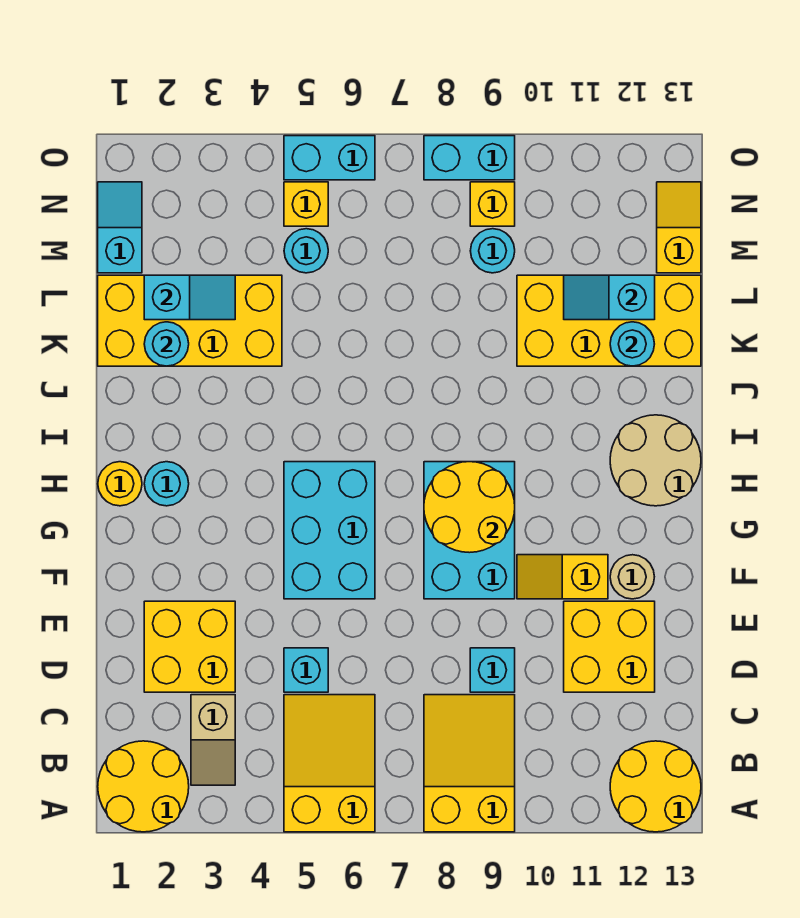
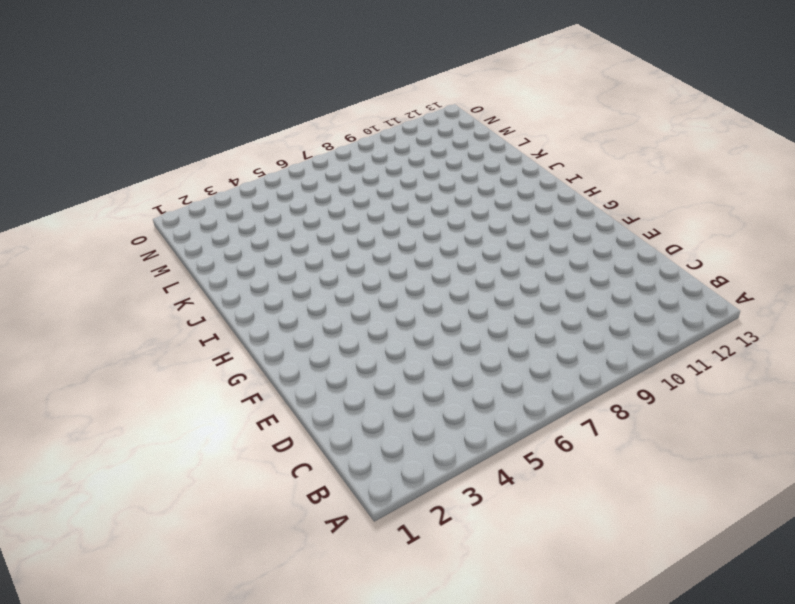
none -> yellow round brick A1:B2 level 1
none -> yellow slope A5:C6 level 1 top A
none -> yellow slope A8:C9 level 1 top A
none -> yellow round brick A12:B13 level 1

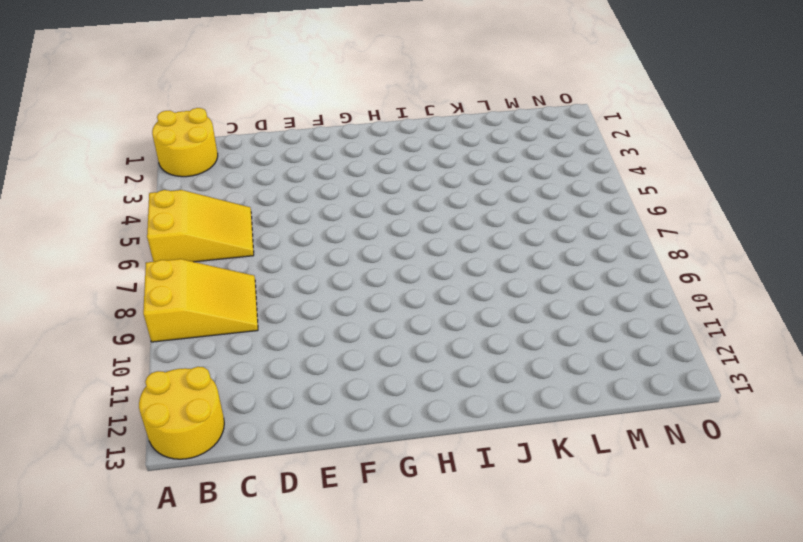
none -> tan slope B3:C3 level 1 top C
none -> yellow brick D2:E3 level 1
none -> cyan brick D5 level 1
none -> cyan brick D9 level 1

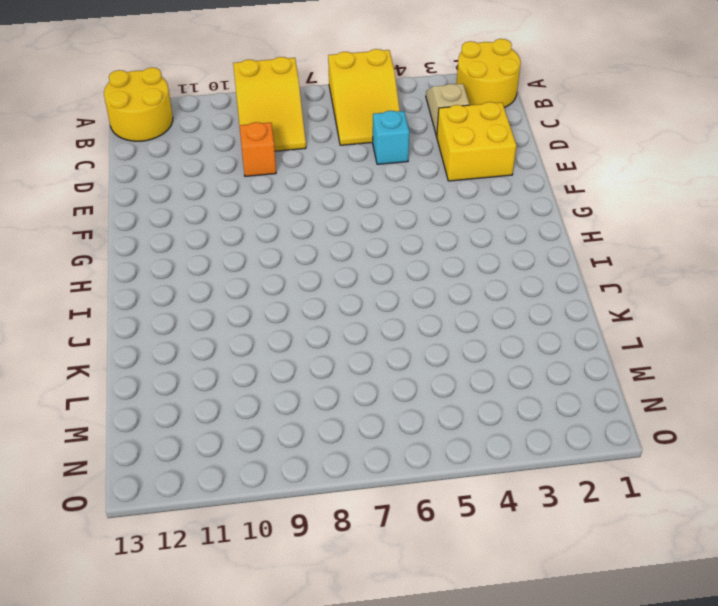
orange brick D9 level 1 -> cyan brick D9 level 1
none -> yellow brick D11:E12 level 1
none -> cyan brick F5:H6 level 1
none -> cyan brick F8:H9 level 1
none -> yellow slope F10:F11 level 1 top 11

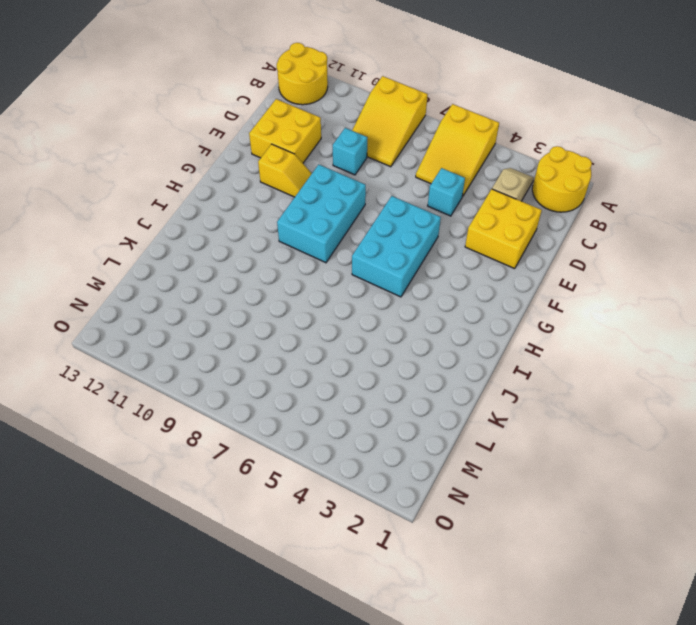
none -> tan round brick F12 level 1
none -> yellow round brick H1 level 1
none -> cyan round brick H2 level 1
none -> tan round brick H12:I13 level 1

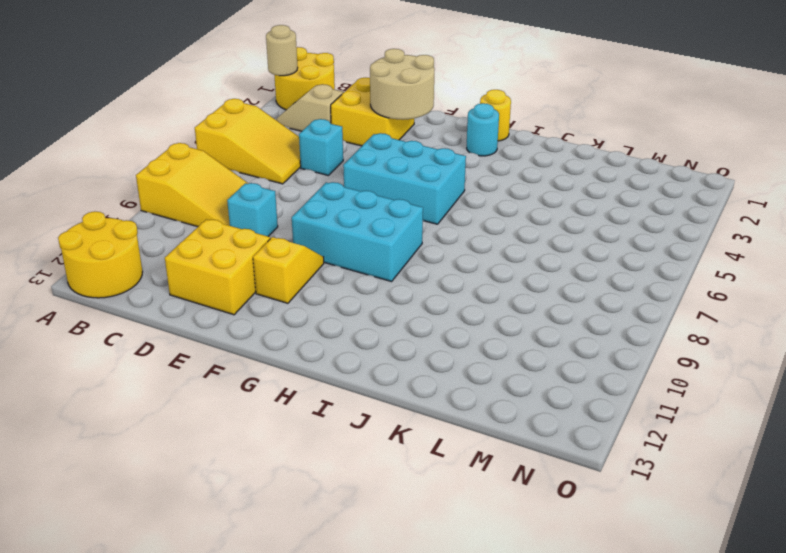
tan round brick A2 level 2 -> tan round brick F12 level 1
tan round brick E2:F3 level 2 -> tan round brick H12:I13 level 1
none -> yellow brick K1:L4 level 1
none -> yellow brick K10:L13 level 1
none -> cyan slope M1:N1 level 1 top M
none -> cyan round brick M5 level 1

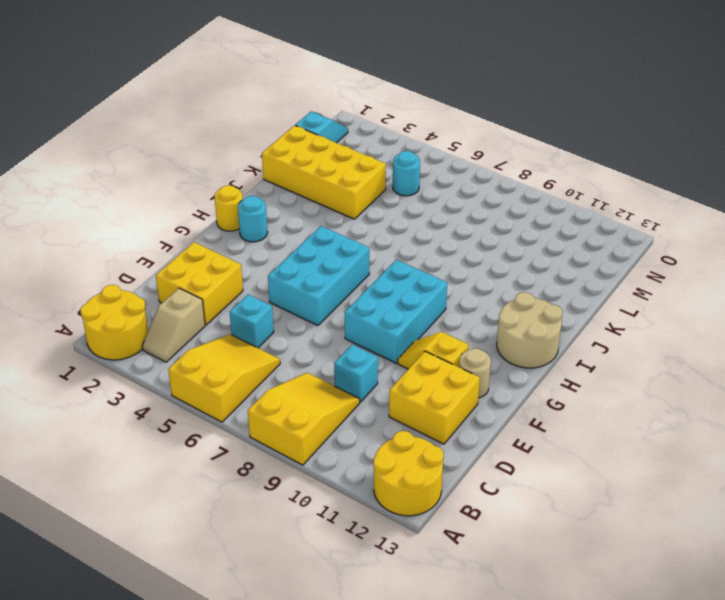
none -> yellow brick K10:L13 level 1
none -> cyan round brick M9 level 1
none -> yellow slope M13:N13 level 1 top M
none -> yellow brick N5 level 1

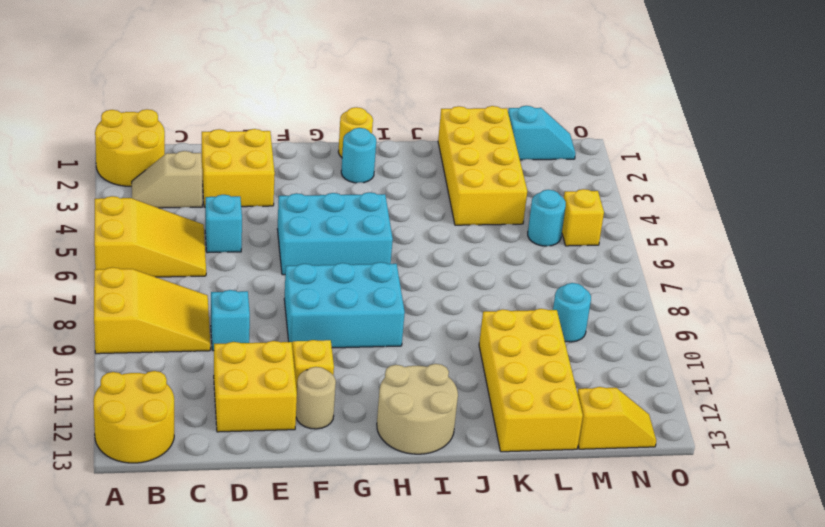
none -> yellow brick N9 level 1
none -> cyan brick O5:O6 level 1
none -> cyan brick O8:O9 level 1
none -> yellow round brick G8:H9 level 2

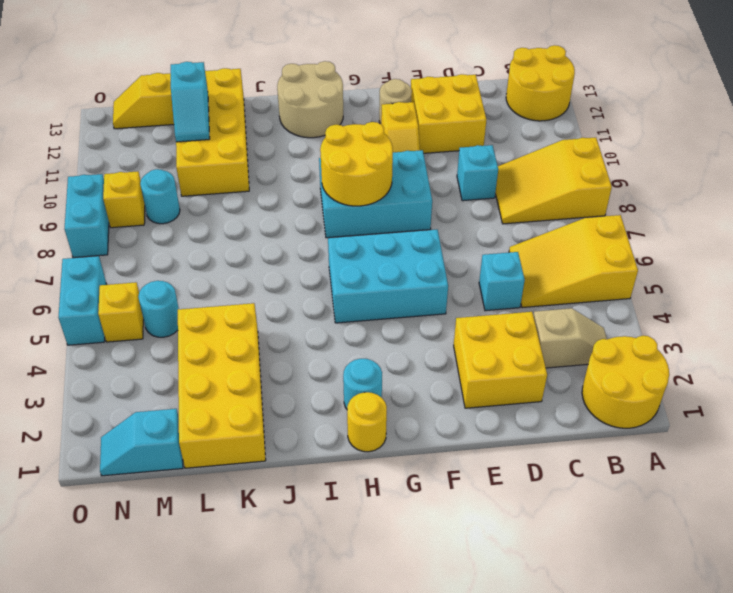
none -> cyan round brick K2 level 2
none -> cyan round brick K12 level 2
none -> cyan slope L2:L3 level 2 top 2

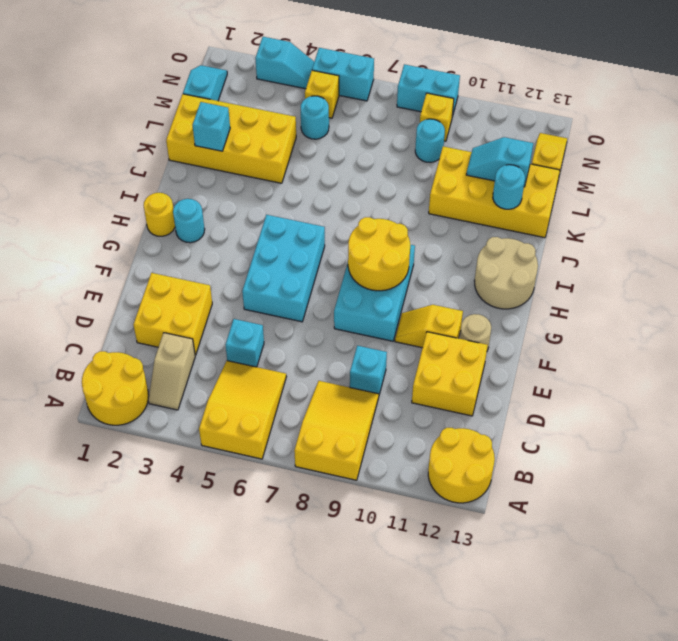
cyan brick K2 level 2 -> cyan round brick K2 level 2
cyan slope O3:O4 level 1 top 3 -> cyan slope L2:L3 level 2 top 2

